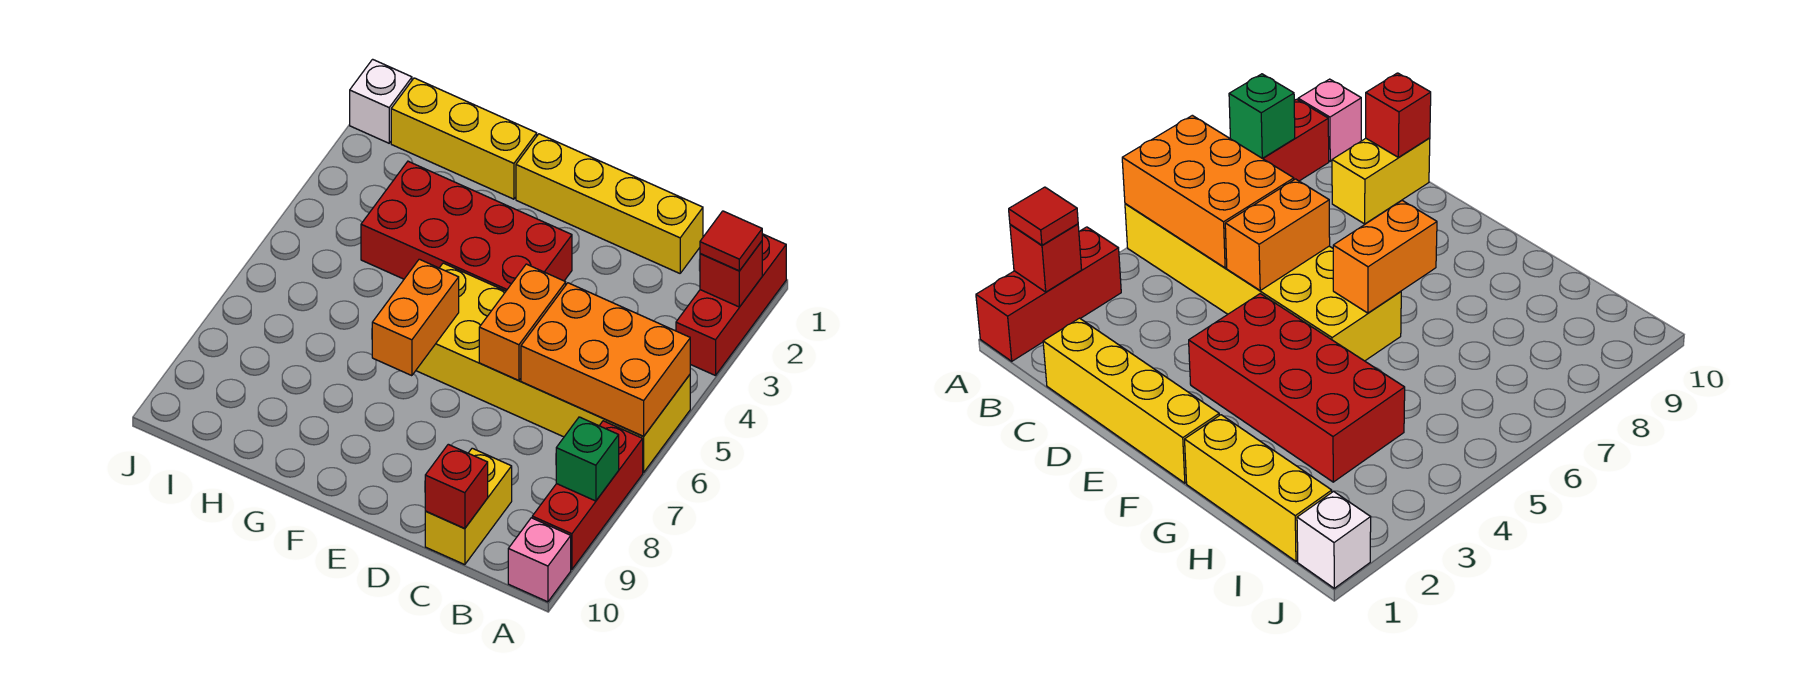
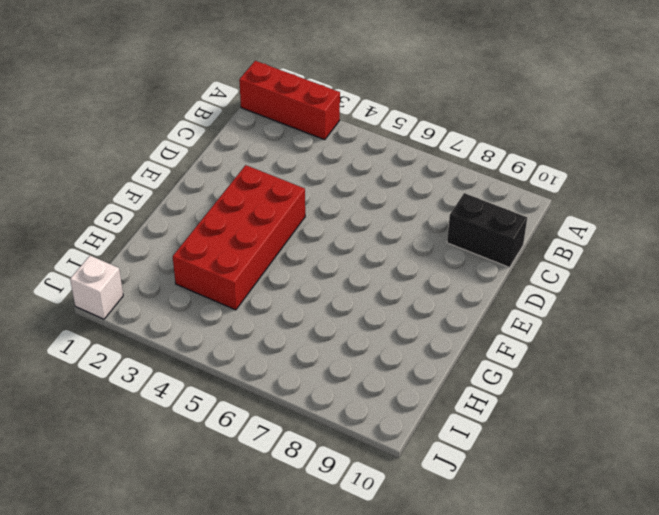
black brick C9:C10 level 1 -> yellow brick C9:C10 level 1
none -> yellow brick A5:F6 level 1
none -> red brick A7:A9 level 1
none -> pink brick A10 level 1

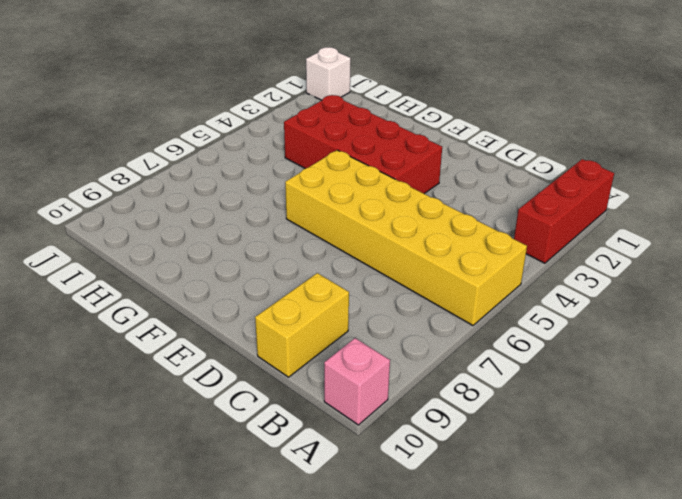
none -> red brick A7:A9 level 1
none -> yellow brick C1:F1 level 1
none -> yellow brick G1:I1 level 1

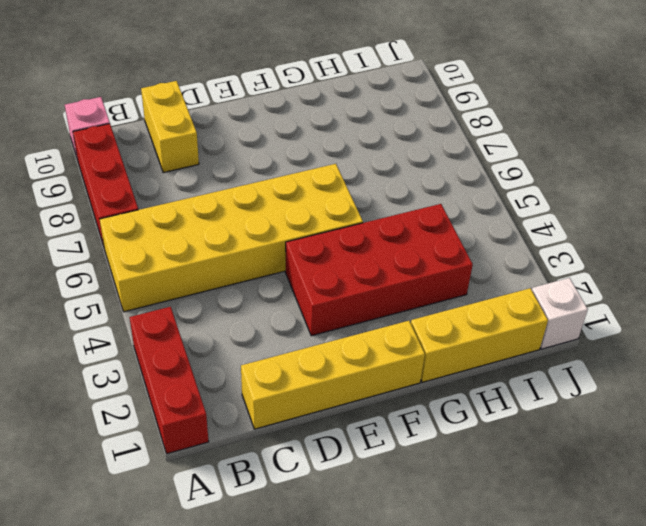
none -> red brick A2 level 2
none -> orange brick A5:C6 level 2
none -> green brick A8 level 2

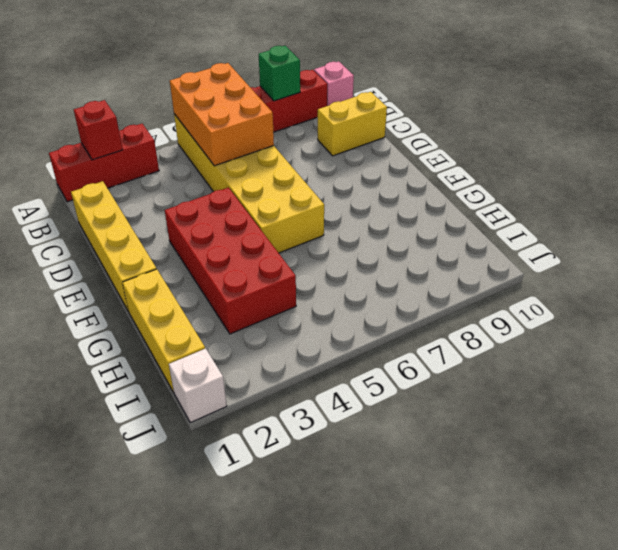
none -> red brick C10 level 2
none -> orange brick D5:D6 level 2
none -> orange brick F6:F7 level 2

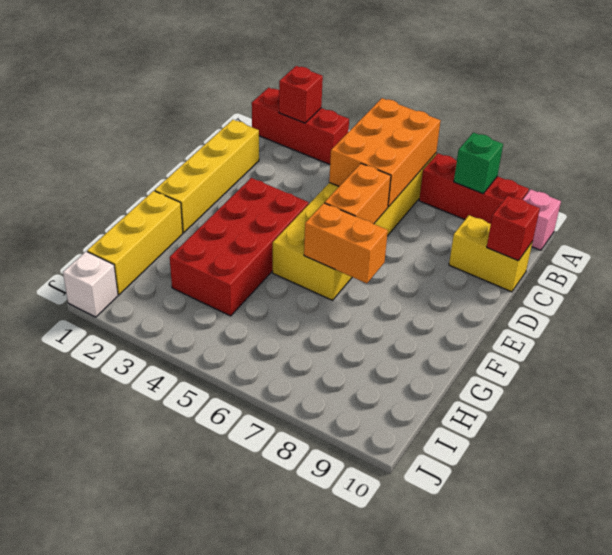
orange brick D6:E6 level 2 -> orange brick D5:D6 level 2
none -> red tile A2 level 3

